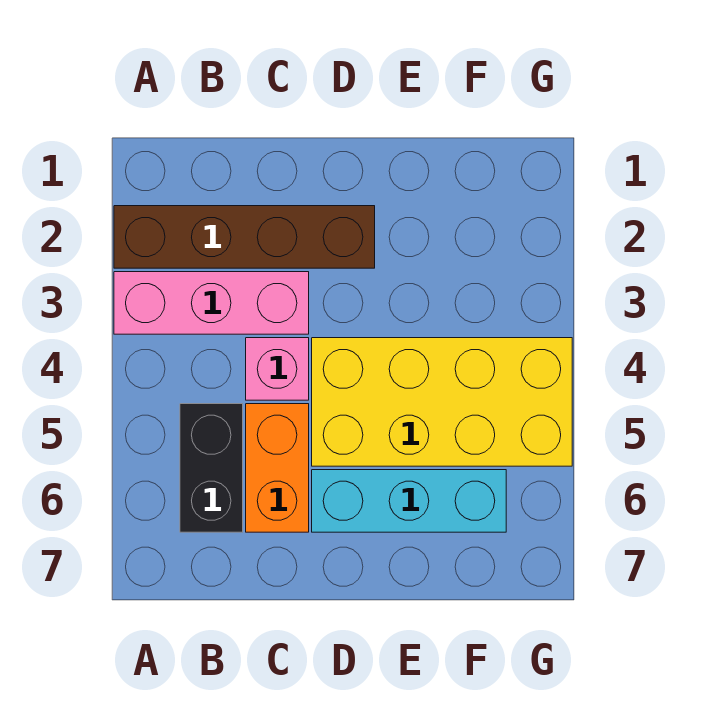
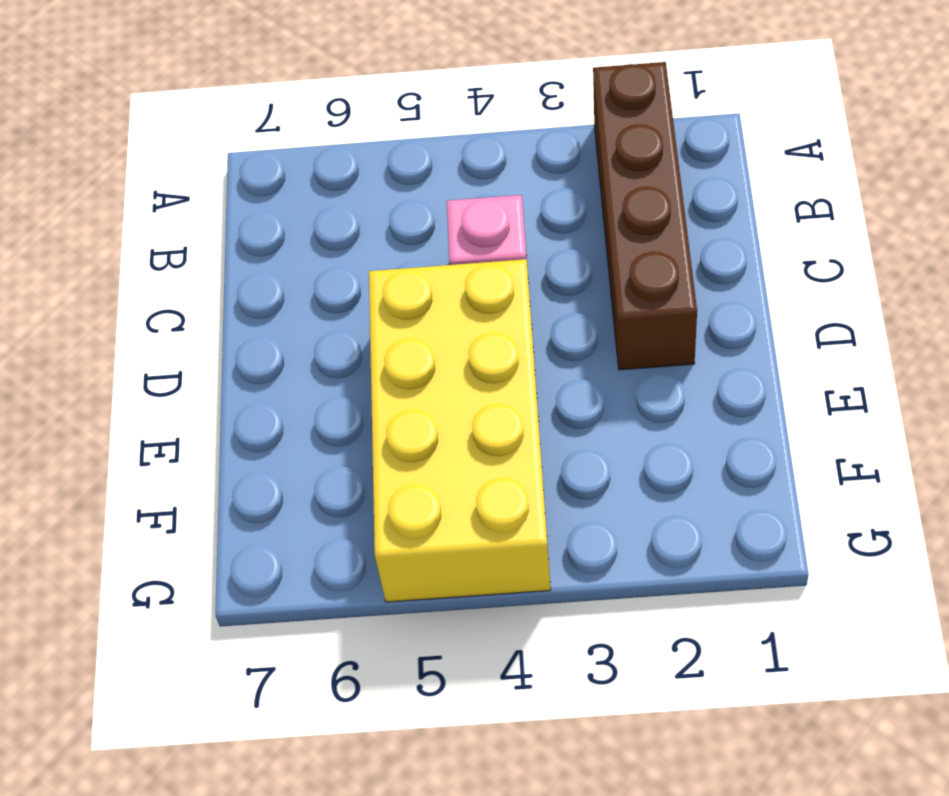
none -> pink brick A3:C3 level 1
none -> black brick B5:B6 level 1

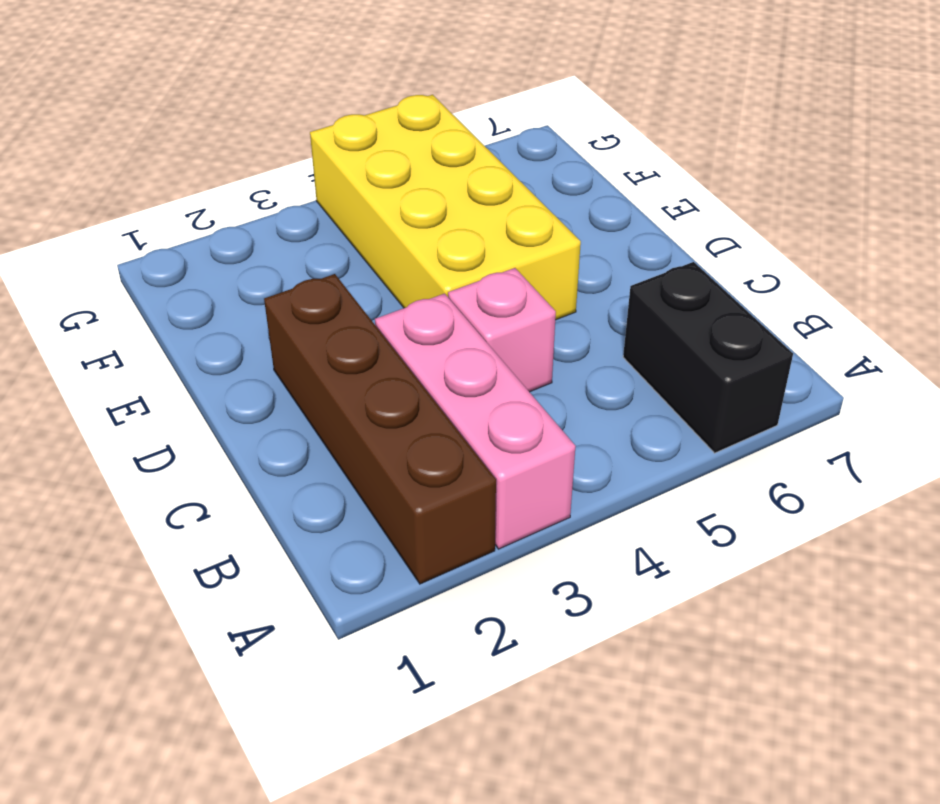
black brick A6:B6 level 1 -> black brick B5:B6 level 1
none -> orange brick C5:C6 level 1
none -> cyan brick D6:F6 level 1

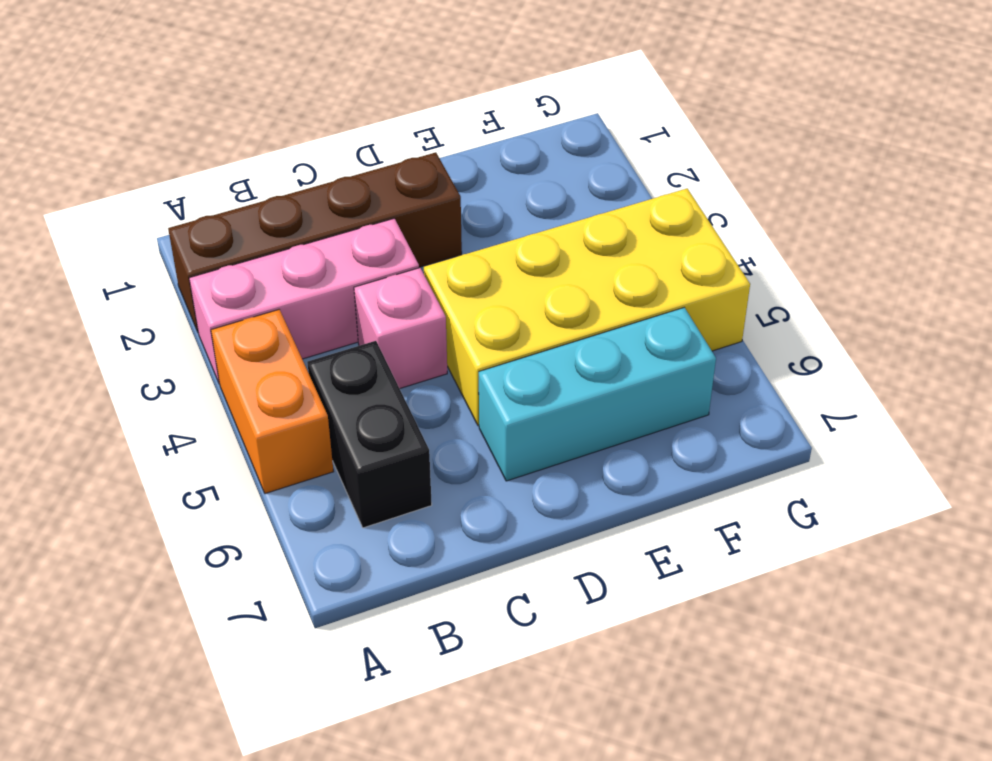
orange brick A4:A5 level 1 -> orange brick C5:C6 level 1

